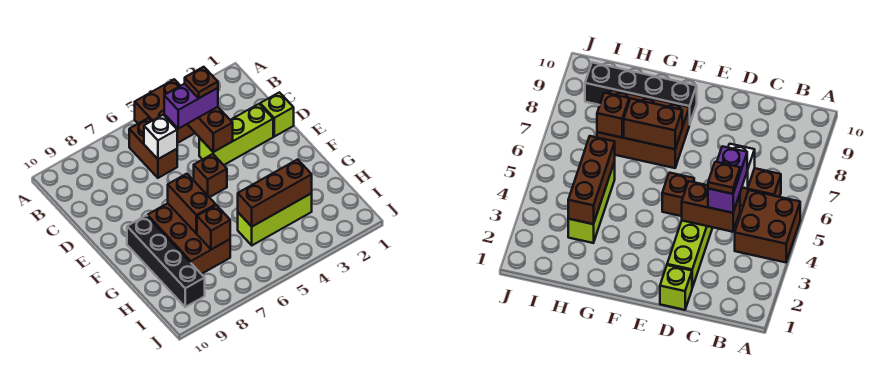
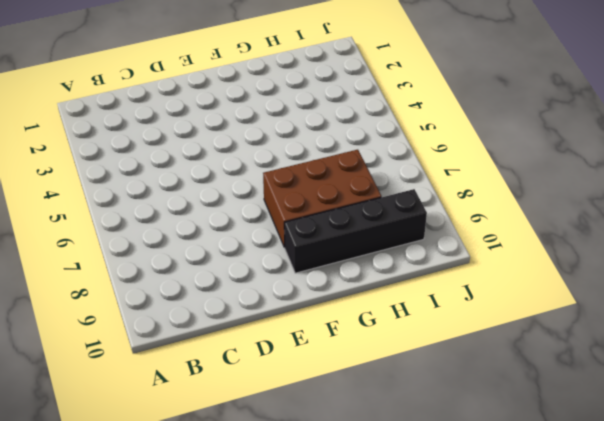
none -> brown brick A4:B5 level 1
none -> brown brick B6:C6 level 1
none -> lime brick D1 level 1

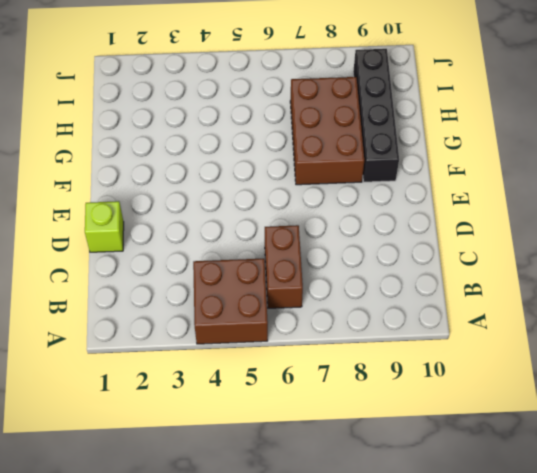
none -> lime brick D2:D4 level 1
none -> brown brick E5 level 1
none -> lime brick H3:H5 level 1

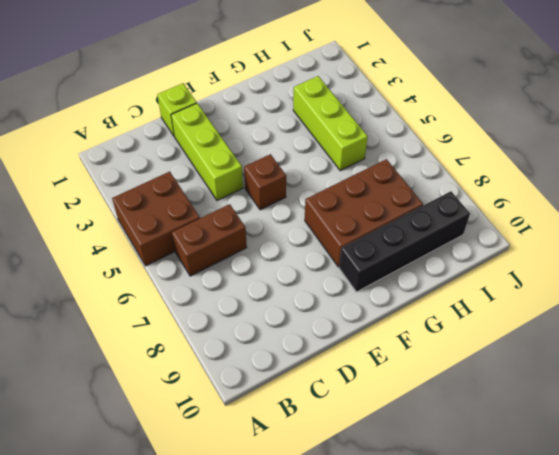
none -> brown brick C4:D4 level 2
none -> white brick C6 level 2
none -> brown brick F7:G7 level 2

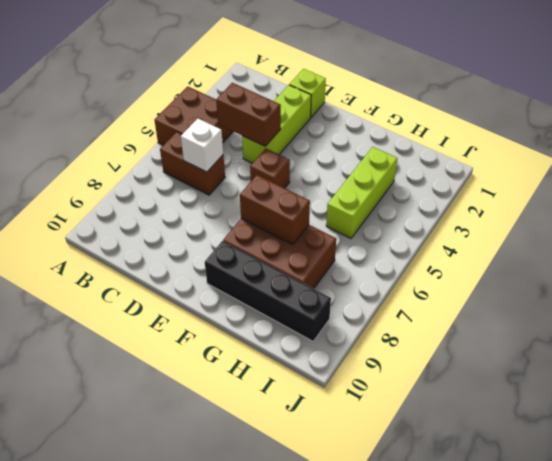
none -> brown brick H3:H5 level 2
none -> brown brick H7 level 2
none -> purple brick C4:C5 level 3

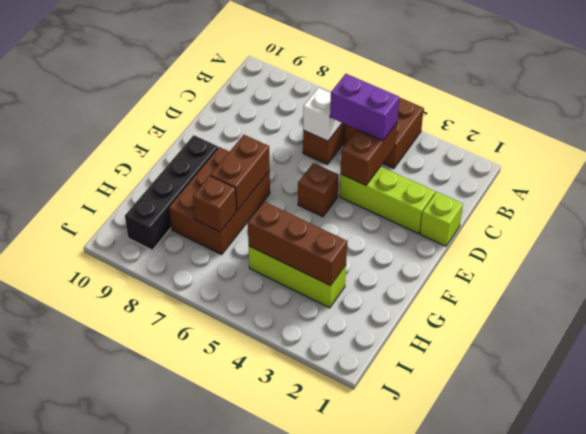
none -> brown plate C4 level 4

